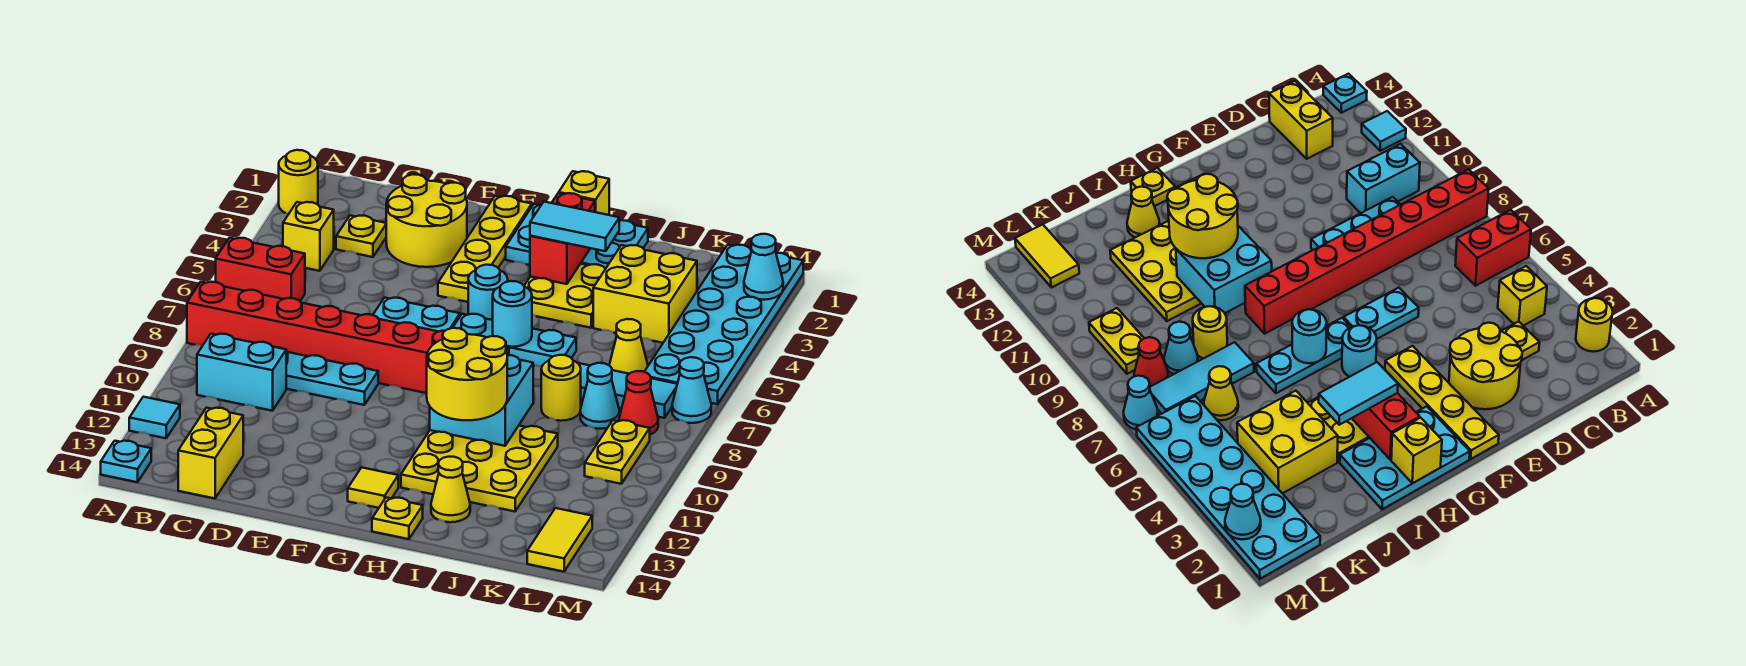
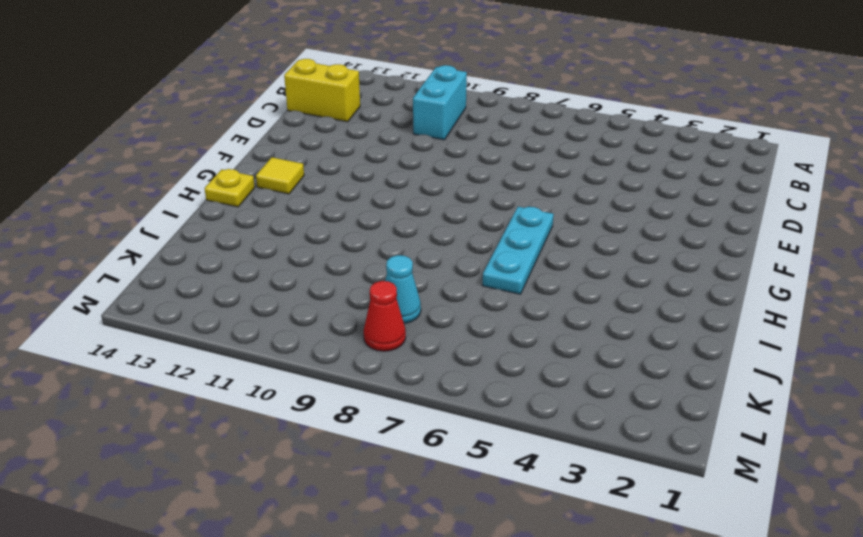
none -> yellow round brick A2 level 1
none -> red brick A6:B6 level 1
none -> red brick A8:H8 level 1
none -> cyan tile A12 level 1

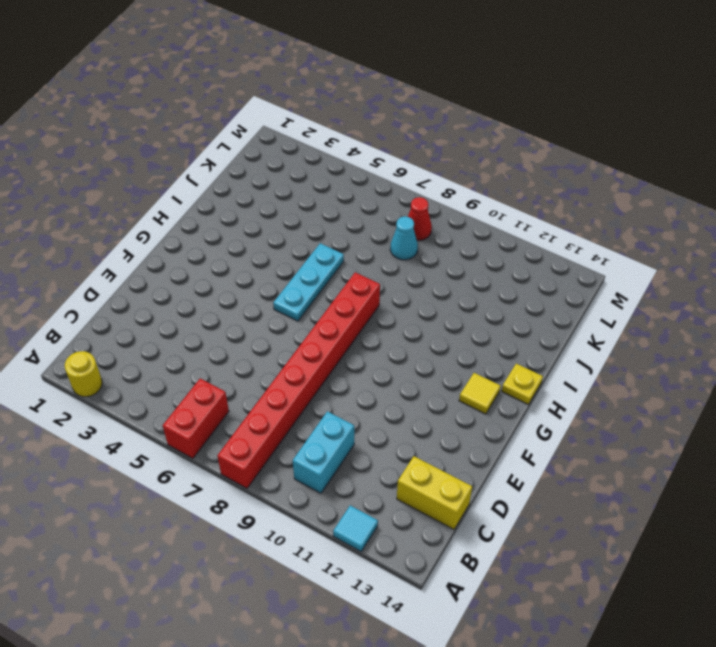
none -> cyan plate A14 level 1
none -> yellow brick B4 level 1
none -> yellow plate C3 level 1
none -> cyan plate C9:E9 level 1

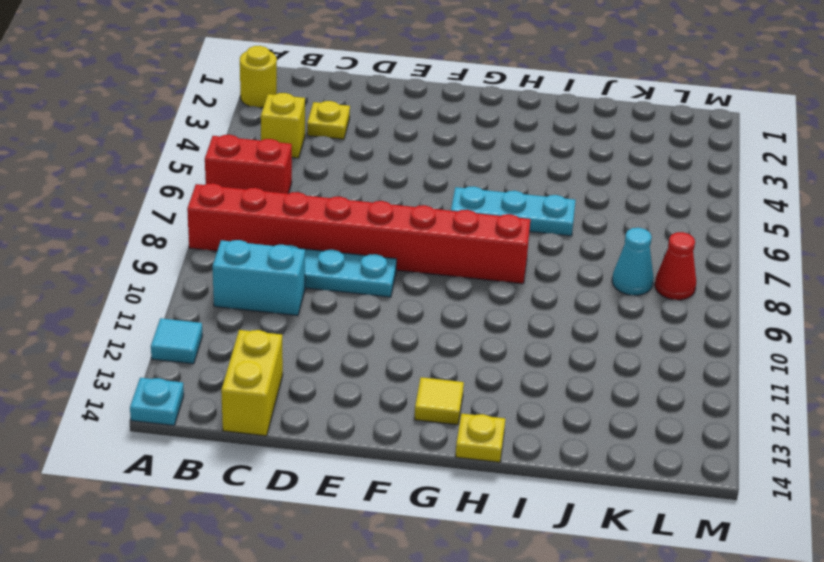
none -> yellow round brick D2:E3 level 1
none -> cyan plate E6:F6 level 1
none -> yellow plate F1:F4 level 1
none -> cyan plate G1:I2 level 1

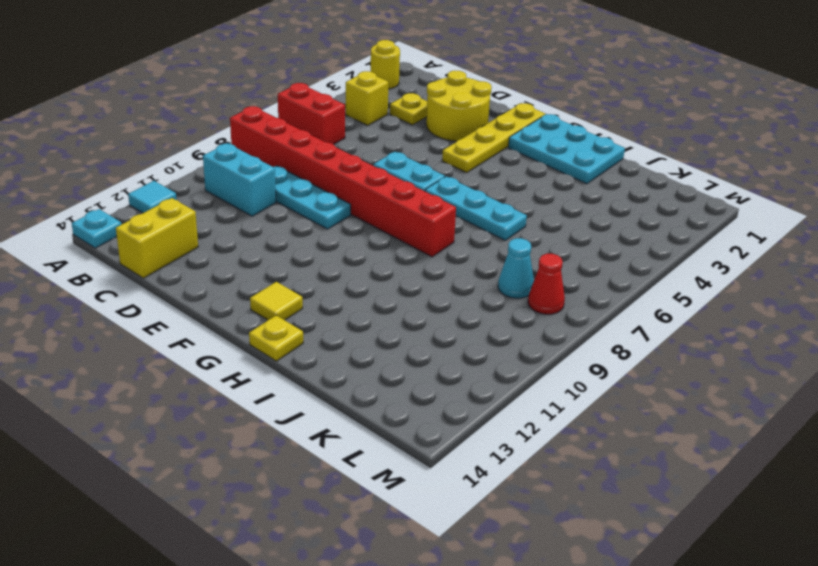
none -> cyan round brick G5 level 1
none -> yellow plate H3:I4 level 1
none -> yellow plate H10:J12 level 1
none -> yellow cone I13 level 1

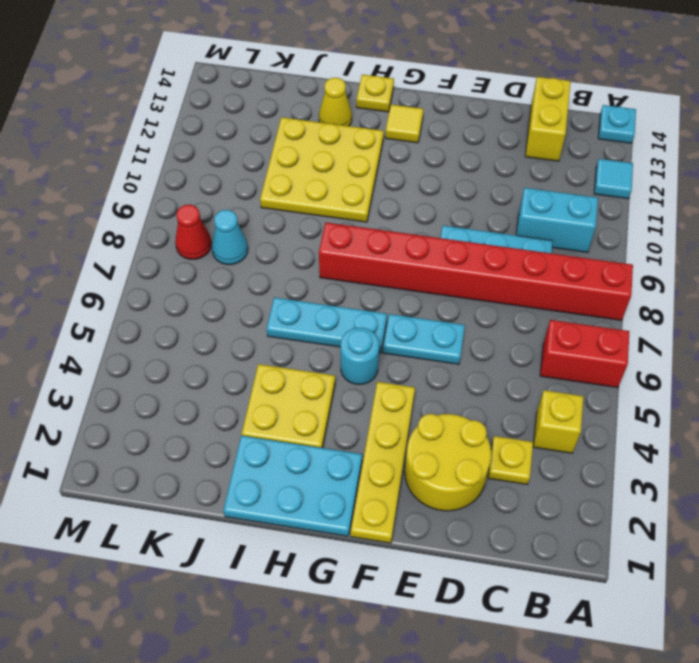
none -> yellow round brick A2 level 1
none -> yellow brick J3:K4 level 1
none -> cyan tile J7:L7 level 1
none -> yellow round brick J8 level 1

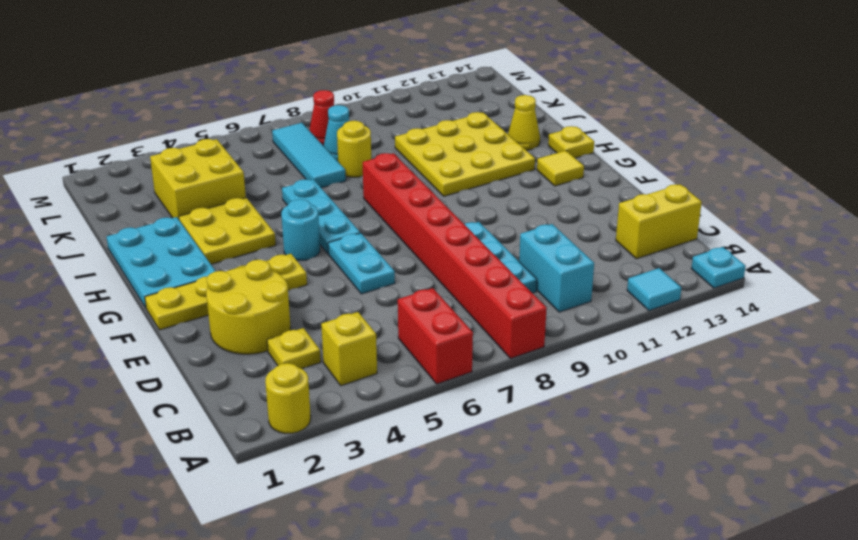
none -> yellow cone K6 level 1
none -> cyan plate L1:M6 level 1
none -> yellow plate L9:L10 level 1
none -> yellow tile L13:L14 level 1

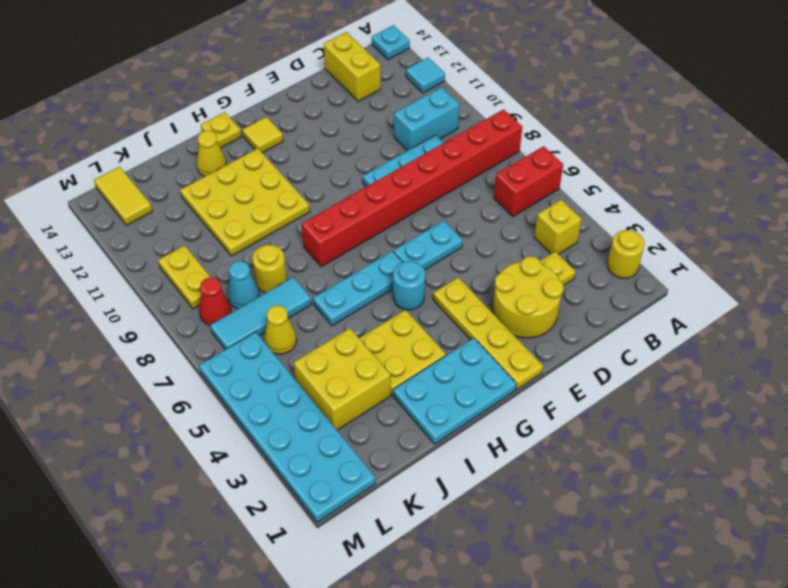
none -> cyan cone M7 level 1
none -> yellow brick H1 level 2
none -> red brick H2:H3 level 2
none -> cyan round brick H6 level 2

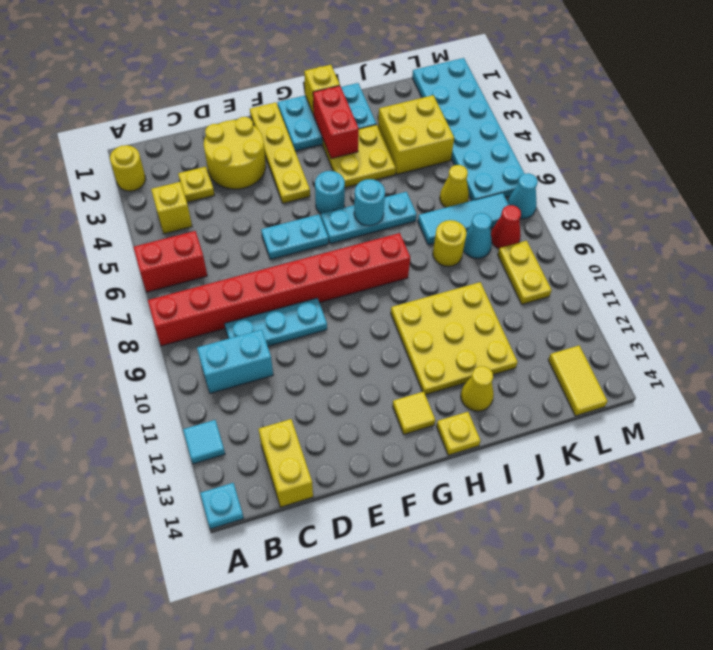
none -> cyan brick H9:I10 level 2
none -> cyan cone M2 level 2
none -> cyan tile H3:I3 level 3
none -> yellow round brick H10:I11 level 3

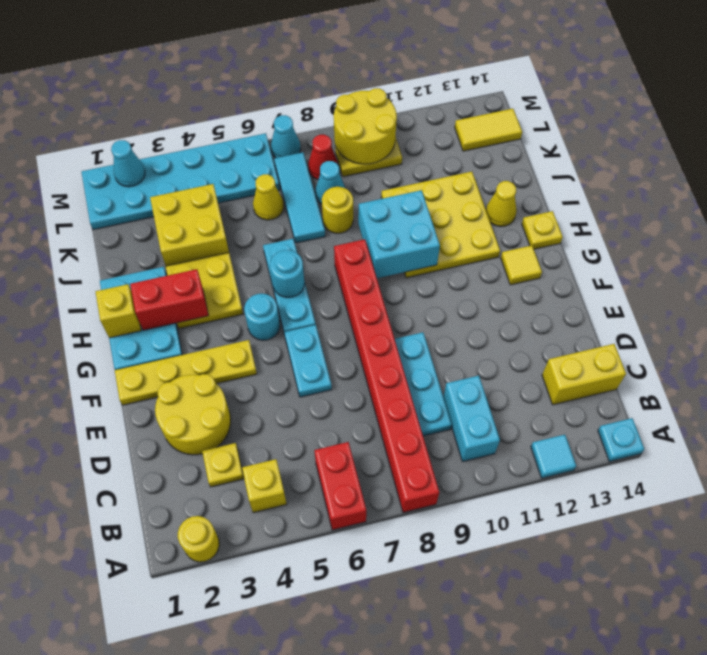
yellow round brick L9:M10 level 2 -> yellow round brick H10:I11 level 3
none -> cyan tile H3:I3 level 3

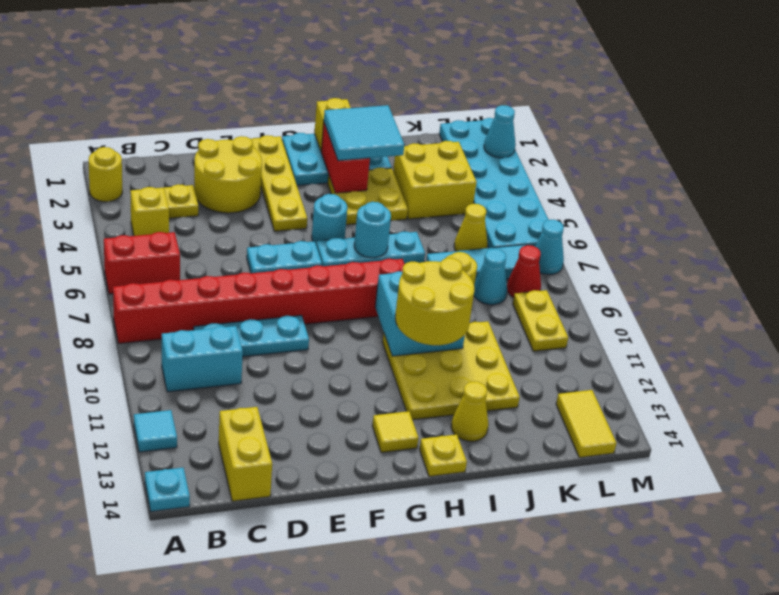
cyan tile H2:I3 level 3 -> cyan tile H3:I3 level 3

